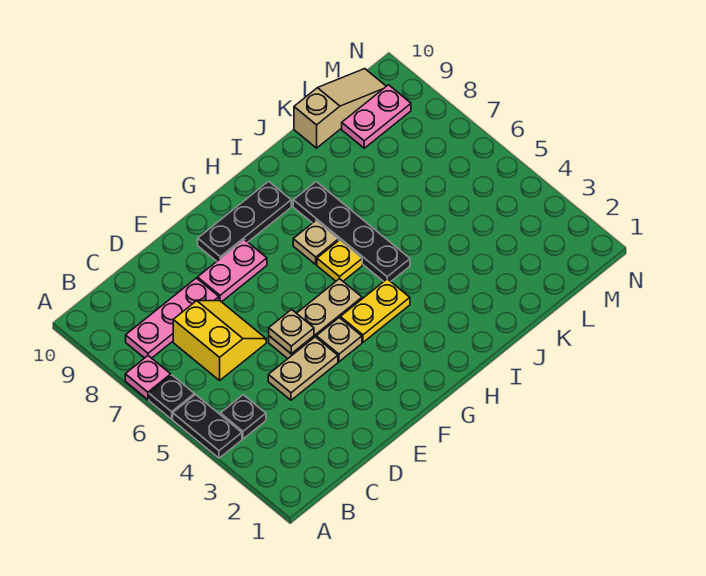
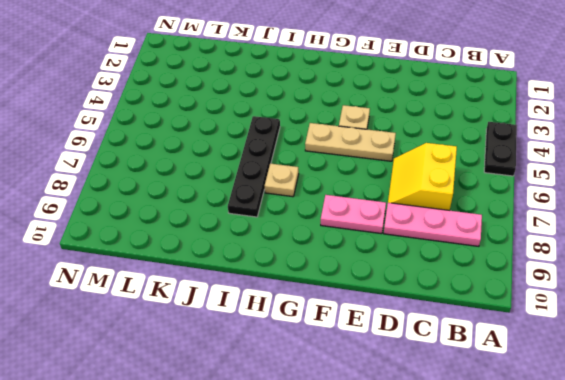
none -> black plate A6 level 1
none -> pink plate A7 level 1
none -> black plate B4 level 1

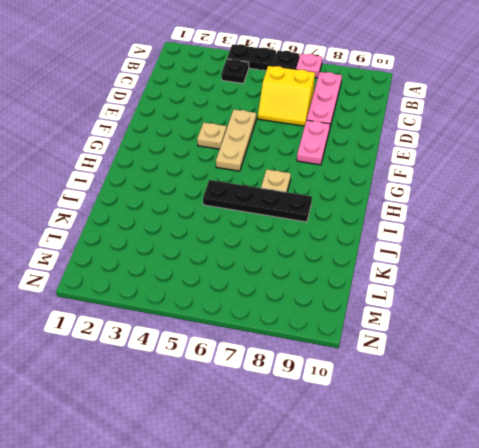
none -> tan plate D4:E4 level 1
none -> black plate F9:H9 level 1
none -> yellow plate G4:H4 level 1

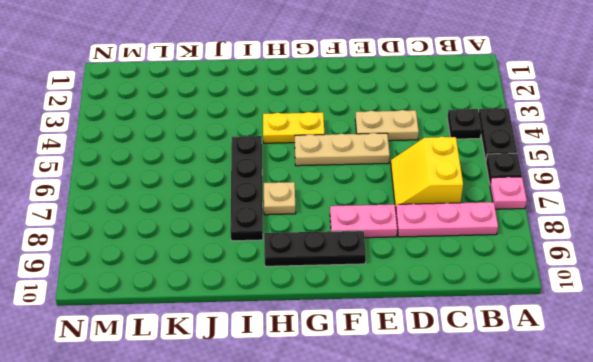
none -> tan plate F4 level 1
none -> yellow plate H6 level 1
none -> tan slope K10:M10 level 1 top K

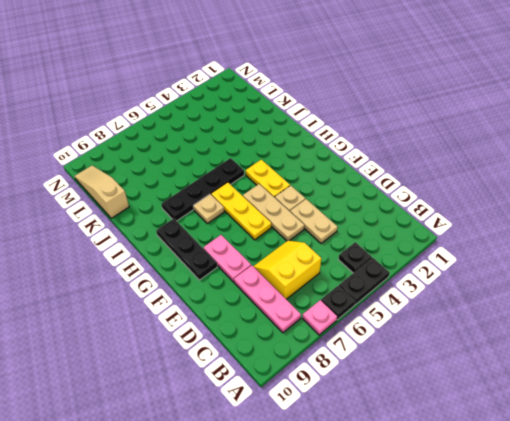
yellow plate F6:H6 level 1 -> yellow plate H6 level 1
none -> pink plate L9:M9 level 1
none -> tan plate E5 level 2

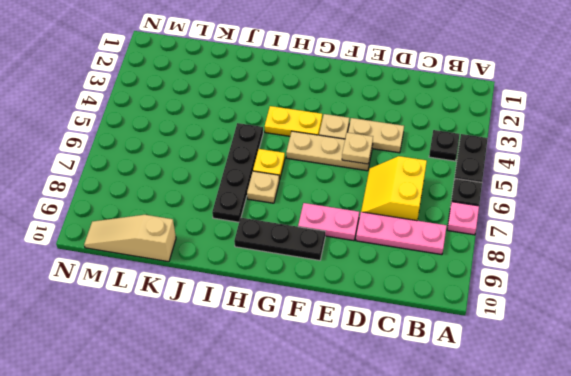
none -> pink plate L9:M9 level 1

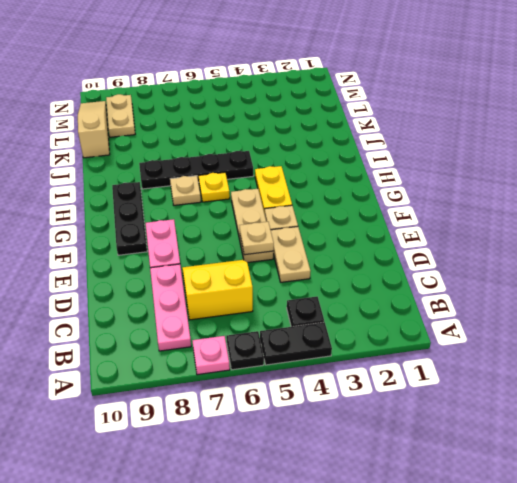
tan plate L9:M9 level 1 -> pink plate L9:M9 level 1

